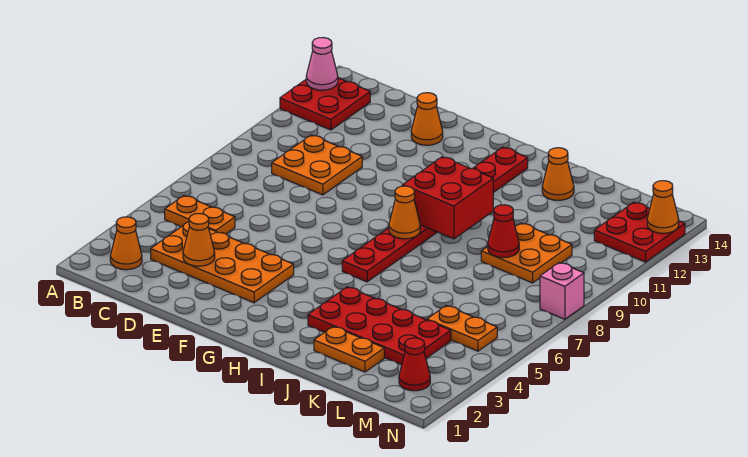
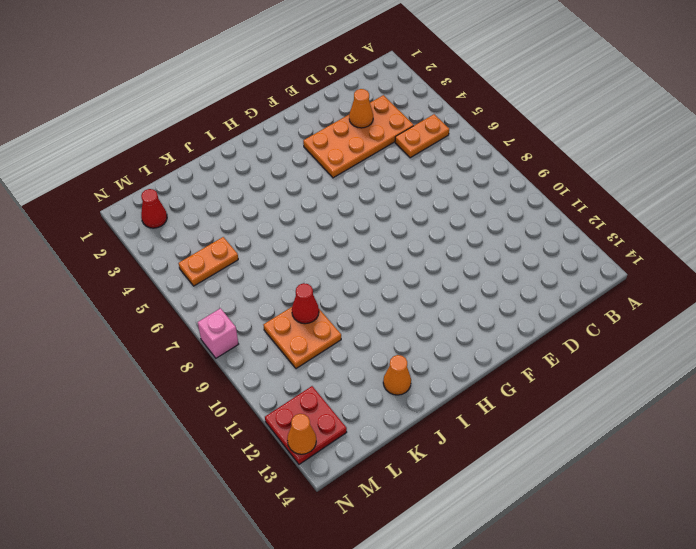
none -> red plate A12:B13 level 1
none -> orange cone B2 level 1
none -> orange plate C9:D10 level 1

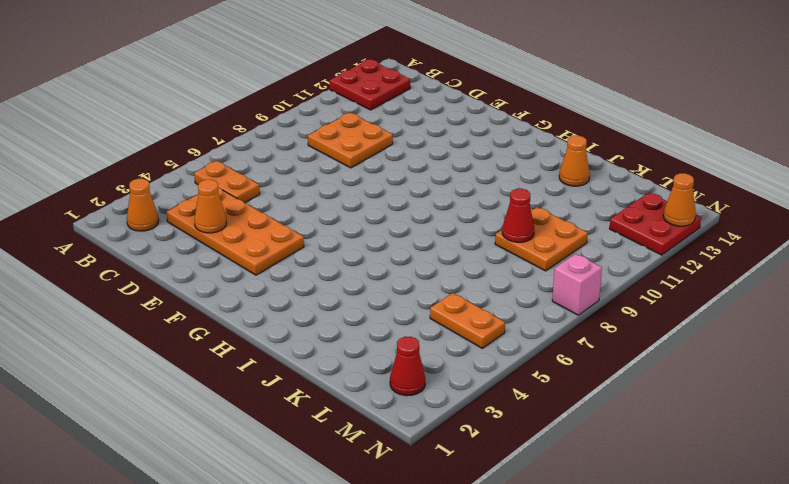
none -> orange cone E13 level 1
none -> red plate H6:H13 level 1
none -> red plate I3:L4 level 1

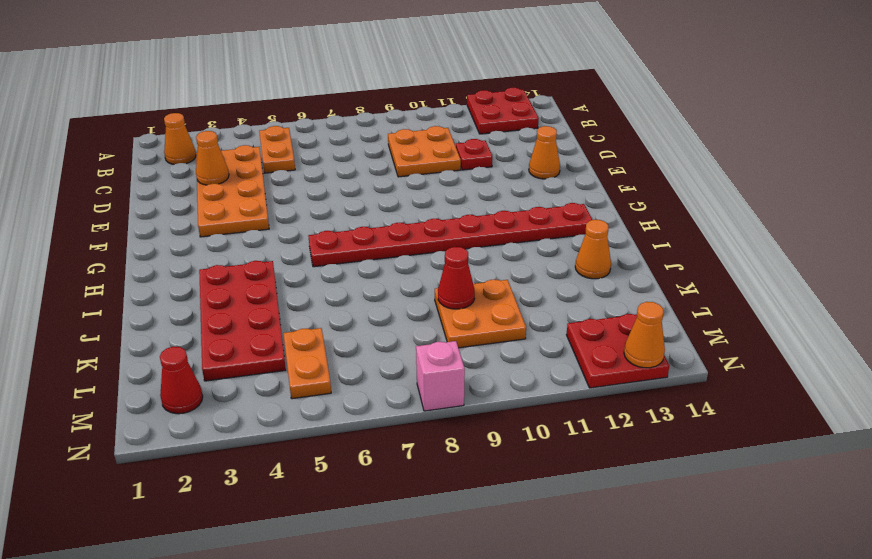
red plate D11 level 1 -> none
none -> orange plate J2:K2 level 1
none -> pink cone A13 level 2
none -> orange cone H8 level 2

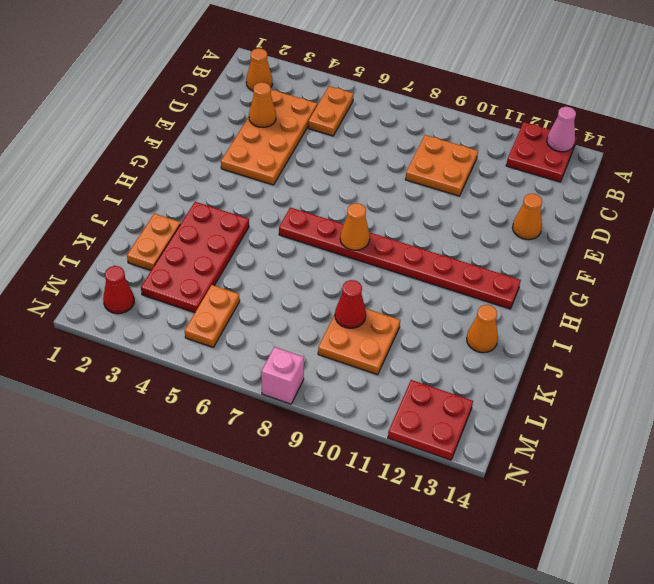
none -> red brick H9:I10 level 2
none -> orange cone N13 level 2

